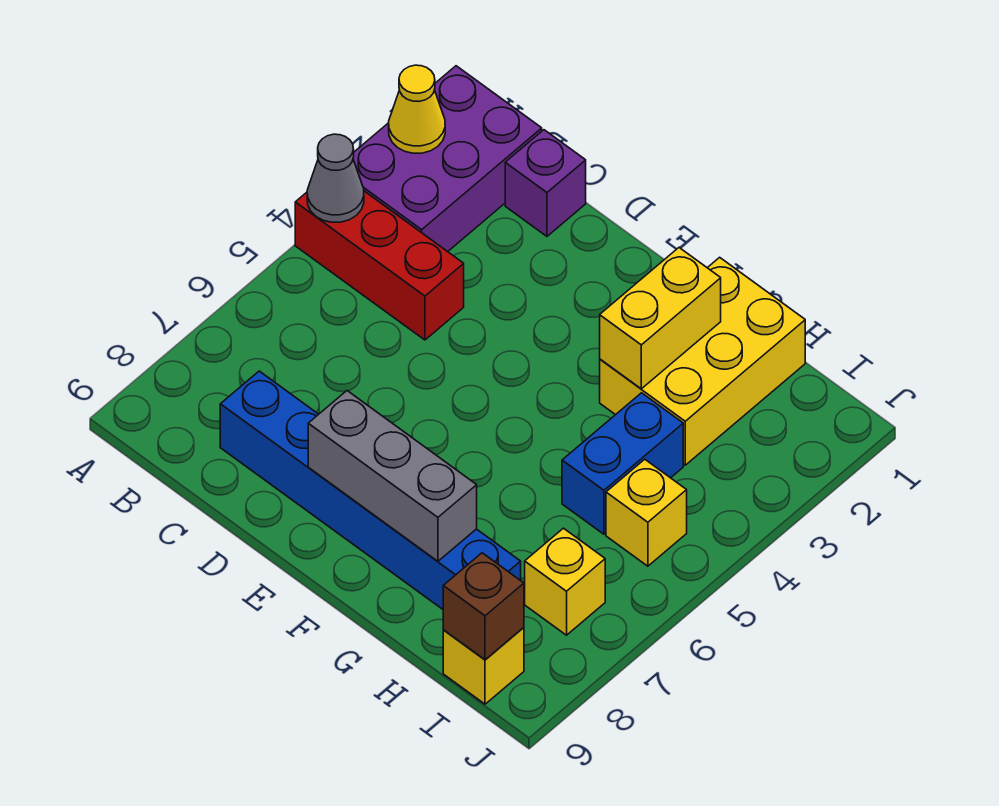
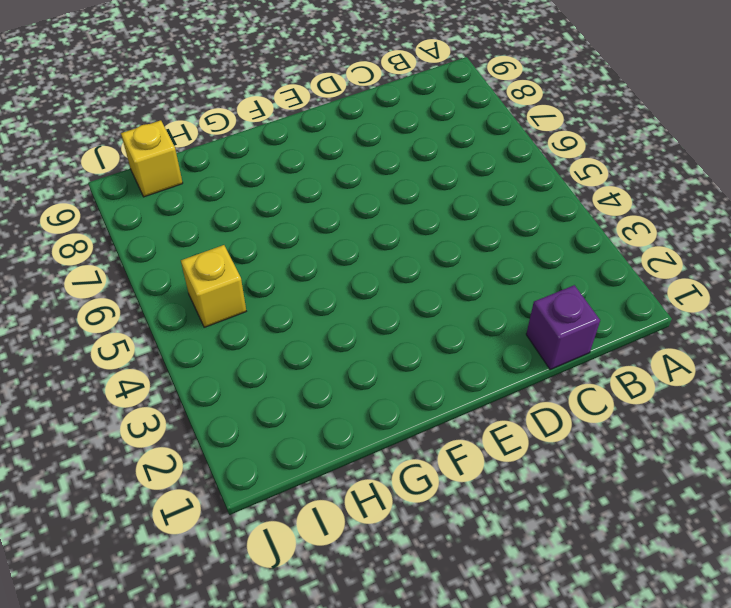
none -> purple brick A1:B3 level 1
none -> red brick A4:C4 level 1
none -> blue brick C8:H8 level 1

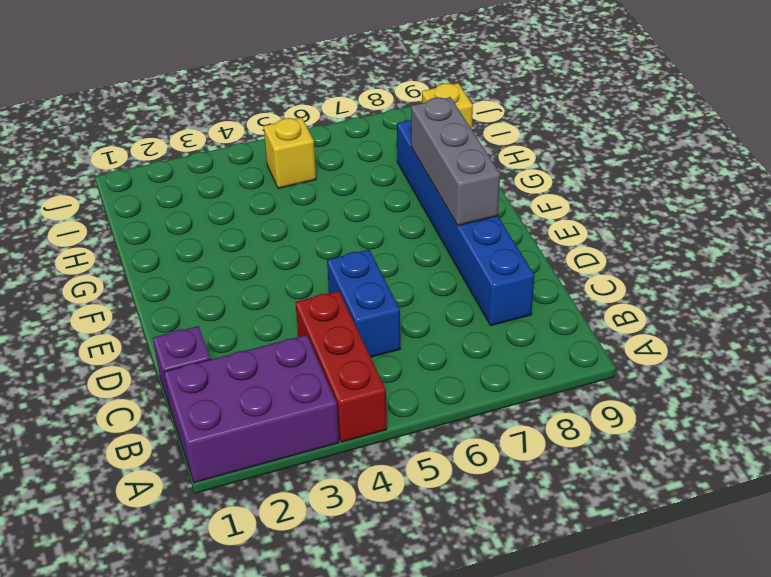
blue brick C5:D5 level 1 -> blue brick H4:H5 level 1
none -> yellow brick G1:H3 level 1
none -> yellow brick I7 level 1
none -> yellow cone A2 level 2

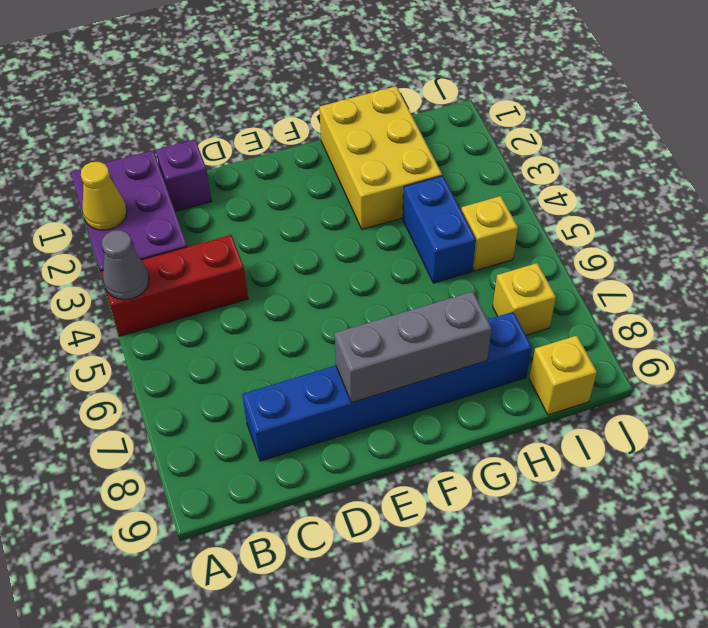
none -> yellow brick G2:G3 level 2
none -> brown brick I9 level 2

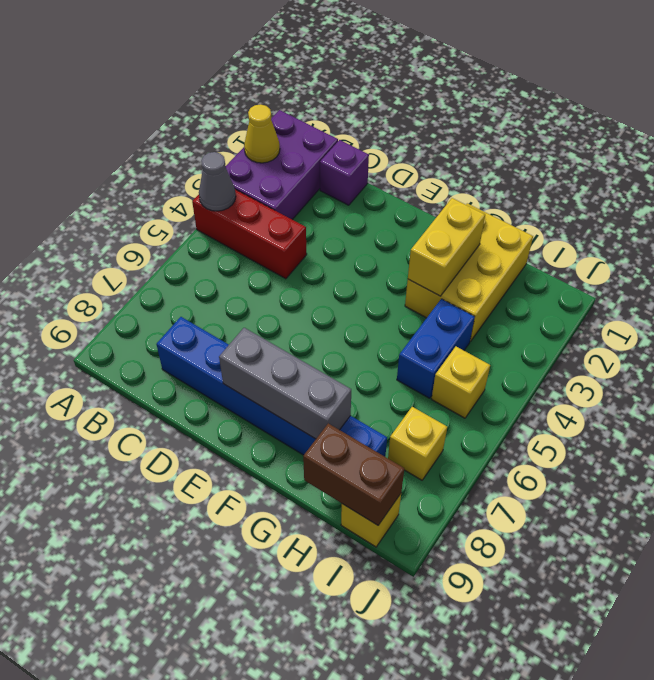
brown brick H9:I9 level 2 -> brown brick I9 level 2

